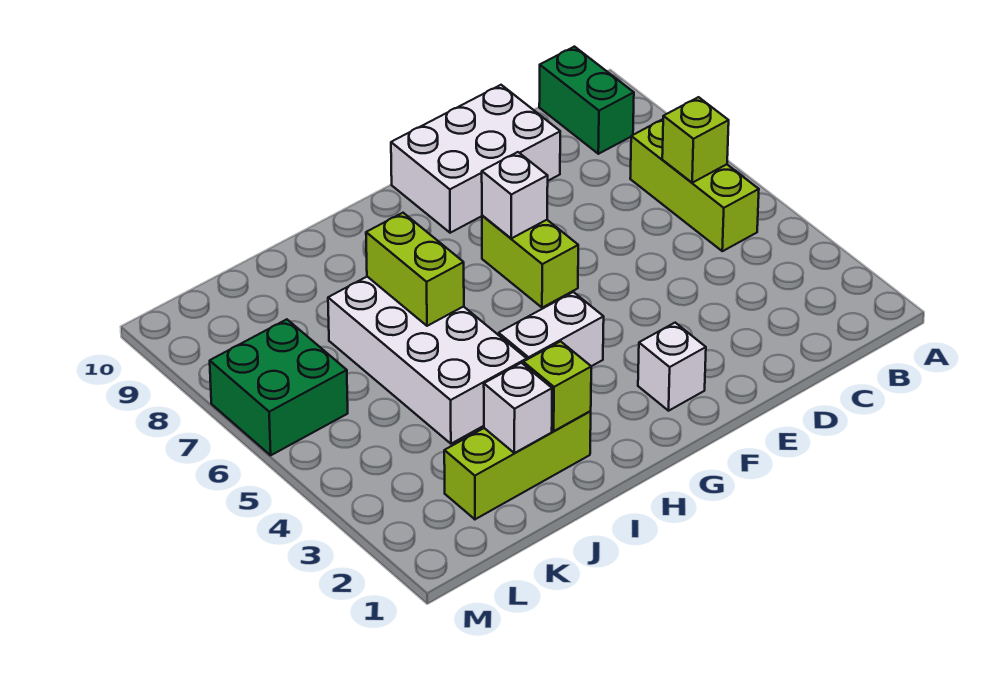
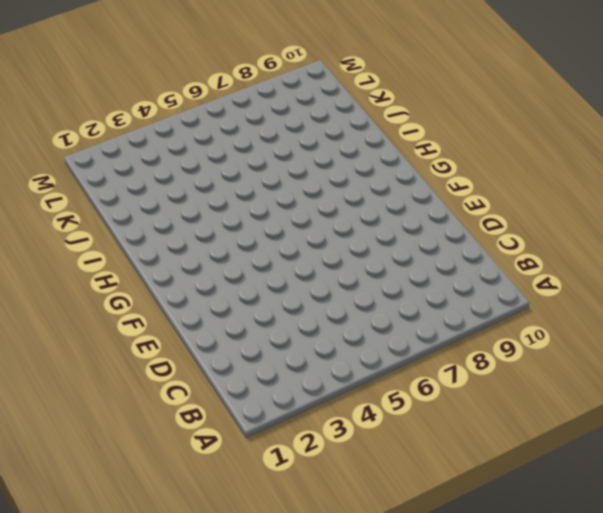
none -> lime brick B5:B7 level 1
none -> green brick B9:B10 level 1
none -> white brick D9:F10 level 1

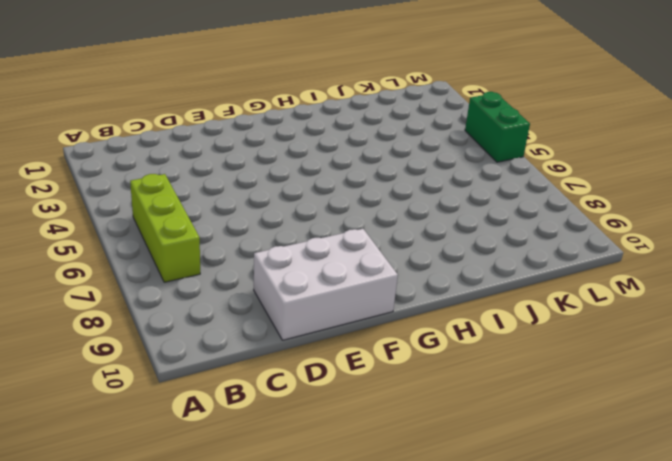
green brick M4:M5 level 1 -> green brick B9:B10 level 1
none -> white brick F2 level 1
none -> lime brick F6:F7 level 1
none -> white brick G4:H4 level 1

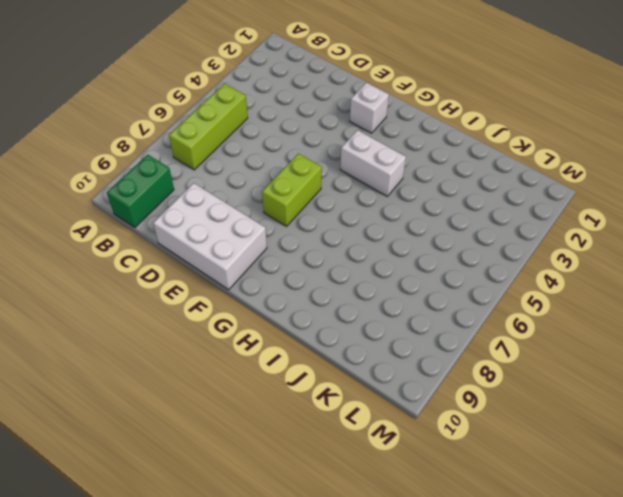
none -> lime brick I2:K2 level 1
none -> white brick I4:J7 level 1
none -> green brick L6:M7 level 1

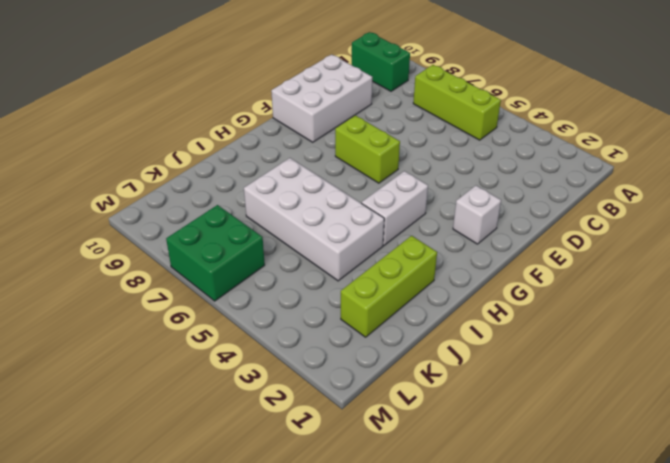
none -> lime brick B6 level 2
none -> white brick F7 level 2
none -> lime brick I2 level 2

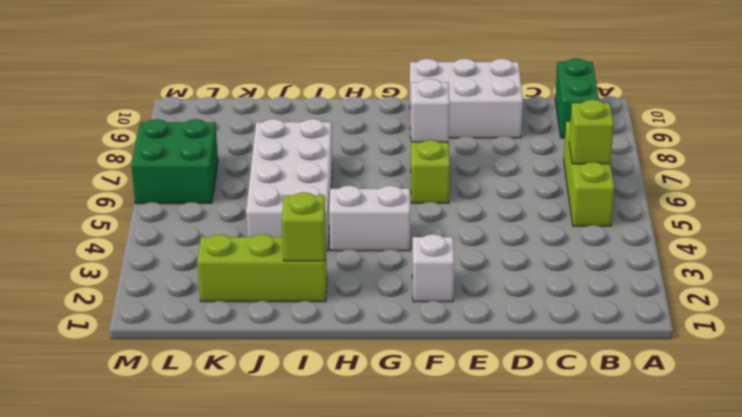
none -> lime brick I6:I7 level 2
none -> white brick J2 level 2

